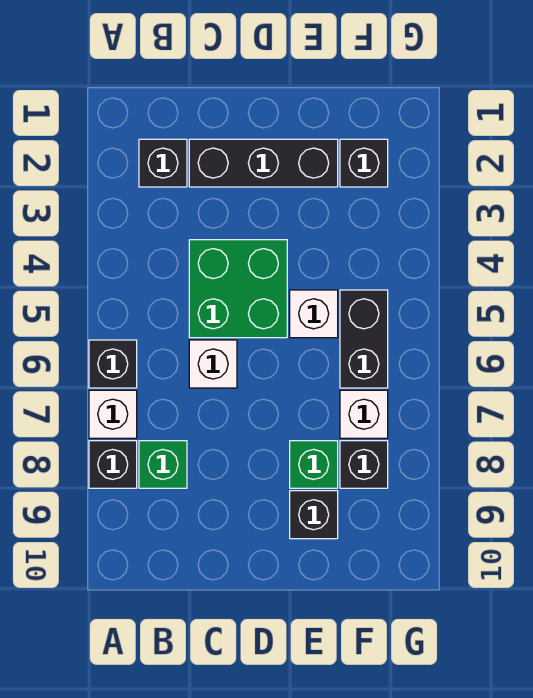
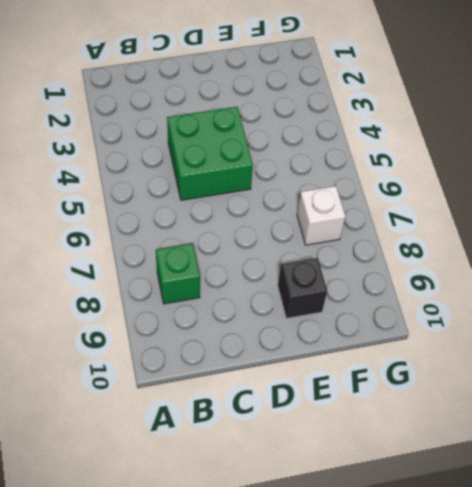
none -> black brick A6 level 1
none -> white brick A7 level 1
none -> black brick A8 level 1

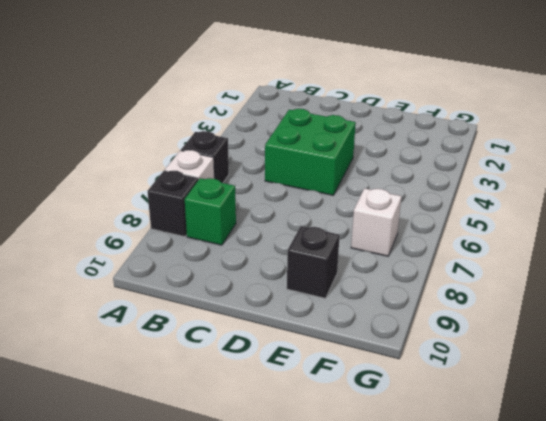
none -> black brick B2 level 1
none -> black brick C2:E2 level 1
none -> white brick C6 level 1

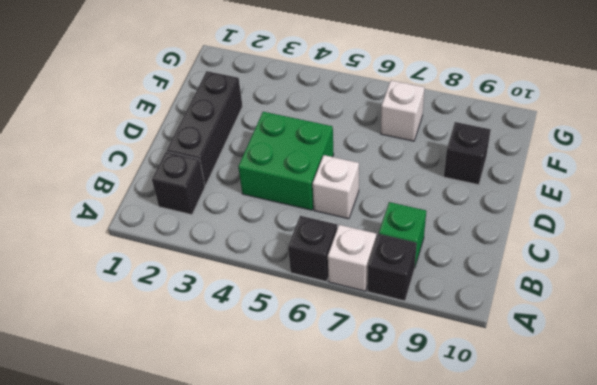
none -> white brick E5 level 1
none -> green brick E8 level 1
none -> black brick F2 level 1

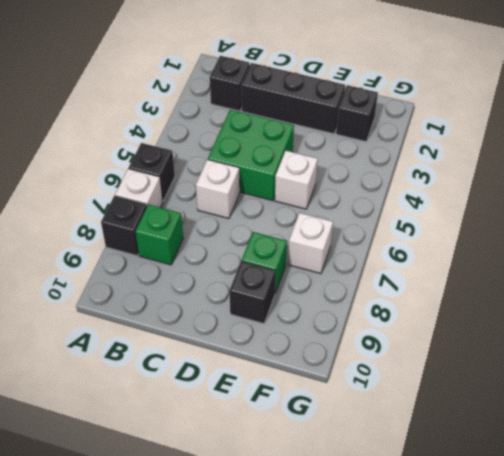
none -> black brick F5:F6 level 1
none -> black brick F8 level 1

